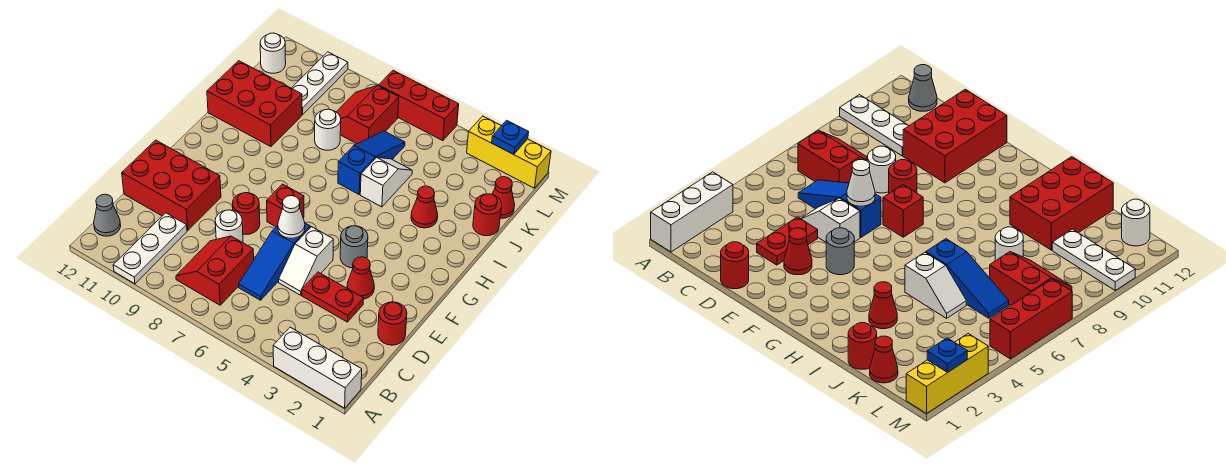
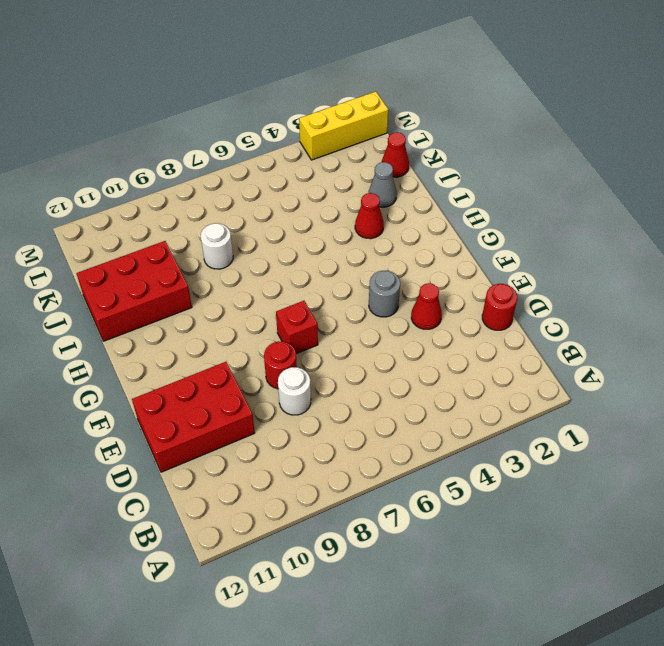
grey cone J2 level 1 -> grey cone B12 level 1
none -> white brick A1:A3 level 1
none -> white plate A10:C10 level 1
none -> red slope B7:C8 level 1 top 7

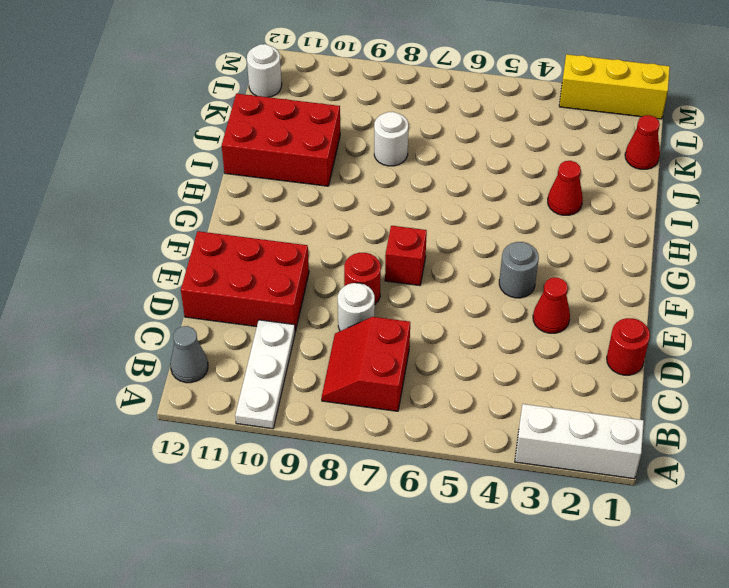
none -> blue slope C6:E6 level 1 top E
none -> red plate D3:D4 level 1
none -> white slope D5:E5 level 1 top E

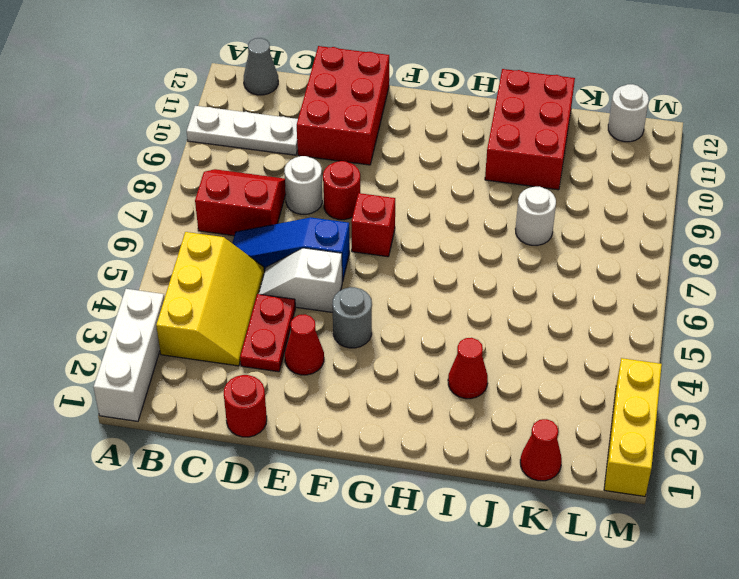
yellow slope B3:C5 level 1 top B -> none
none -> white slope I5:J5 level 1 top I
none -> blue slope I6:K6 level 1 top I
none -> red round brick J1 level 1

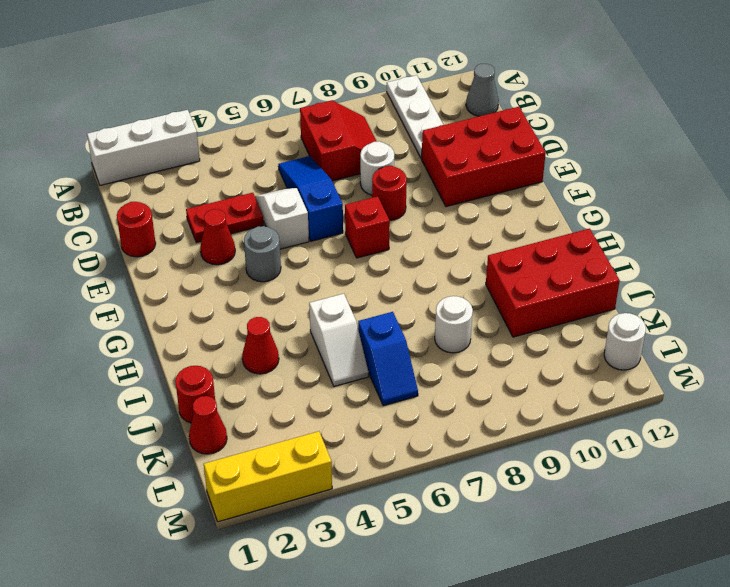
blue slope J6:K6 level 1 top J -> blue slope I6:K6 level 1 top I
none -> red slope K7:L8 level 1 top 7
none -> white plate K10:M10 level 1
none -> red brick M5:M7 level 1

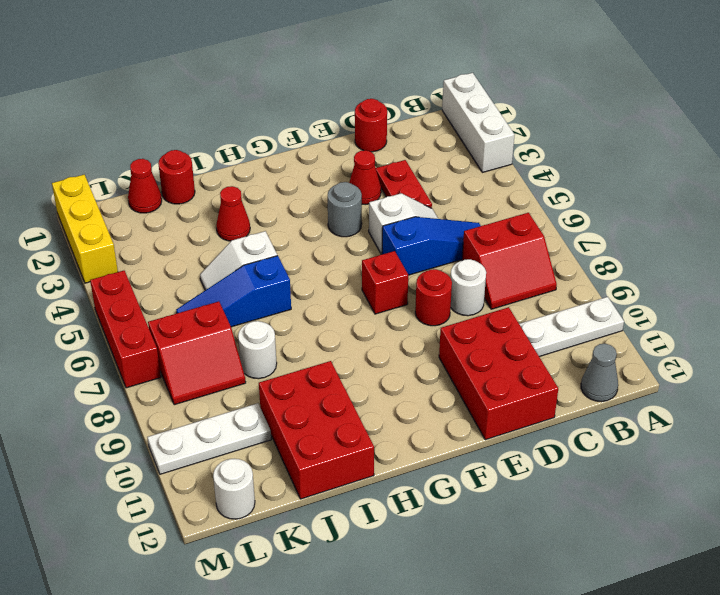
none -> white cone E6 level 2
none -> blue plate M2 level 2

